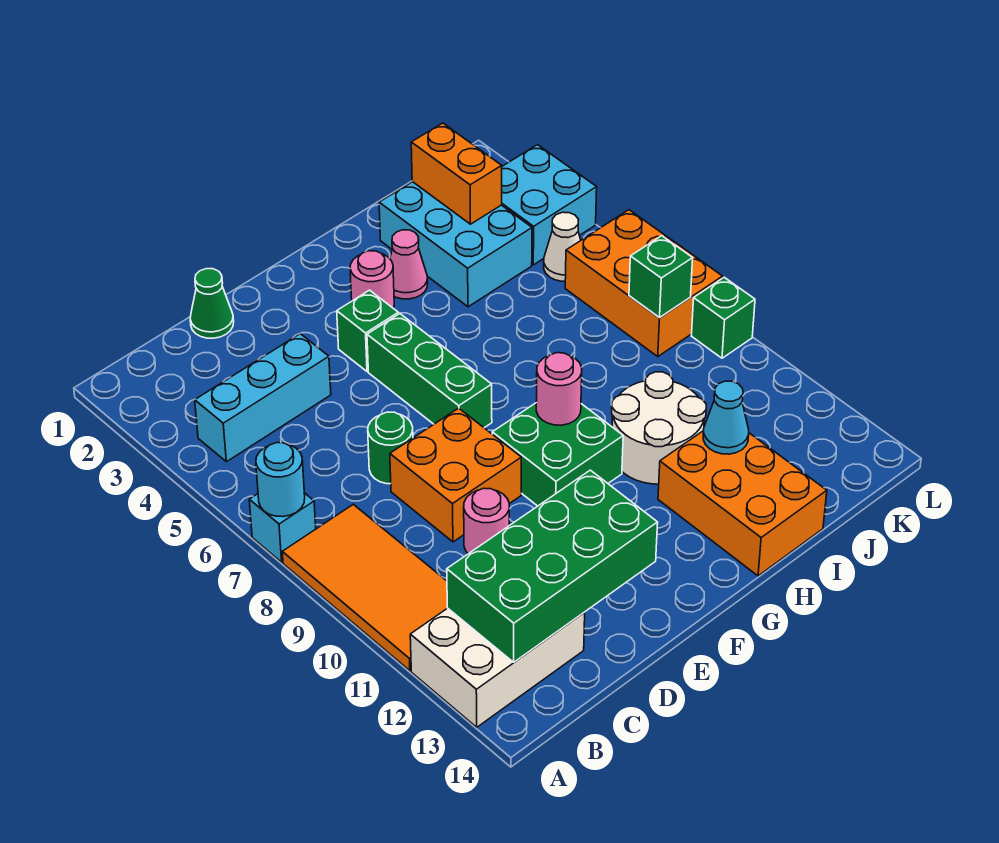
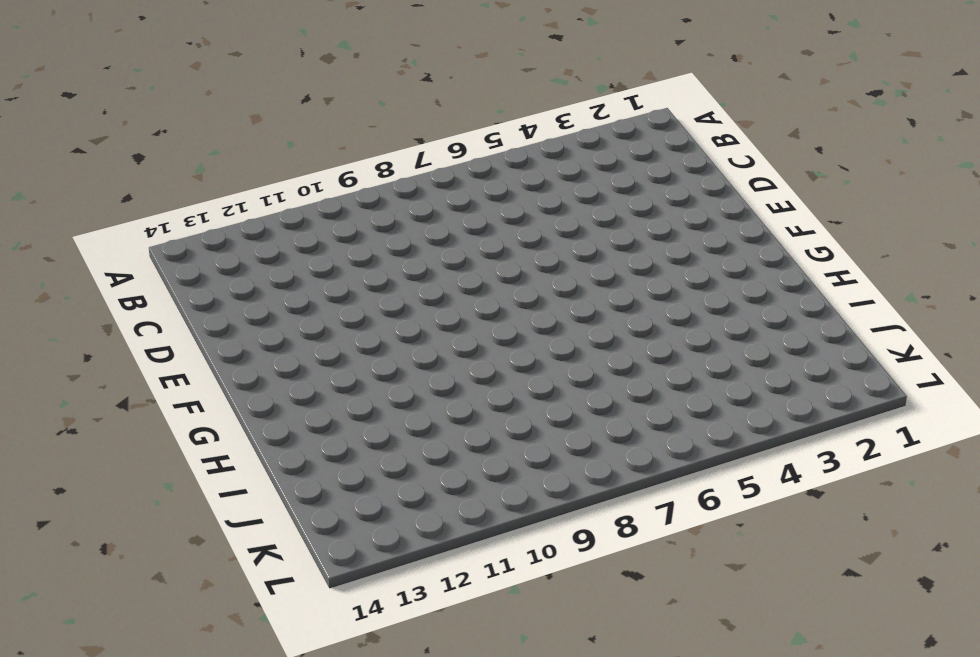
none -> cyan brick A7 level 1
none -> orange tile A8:B11 level 1
none -> white brick A12:C13 level 1

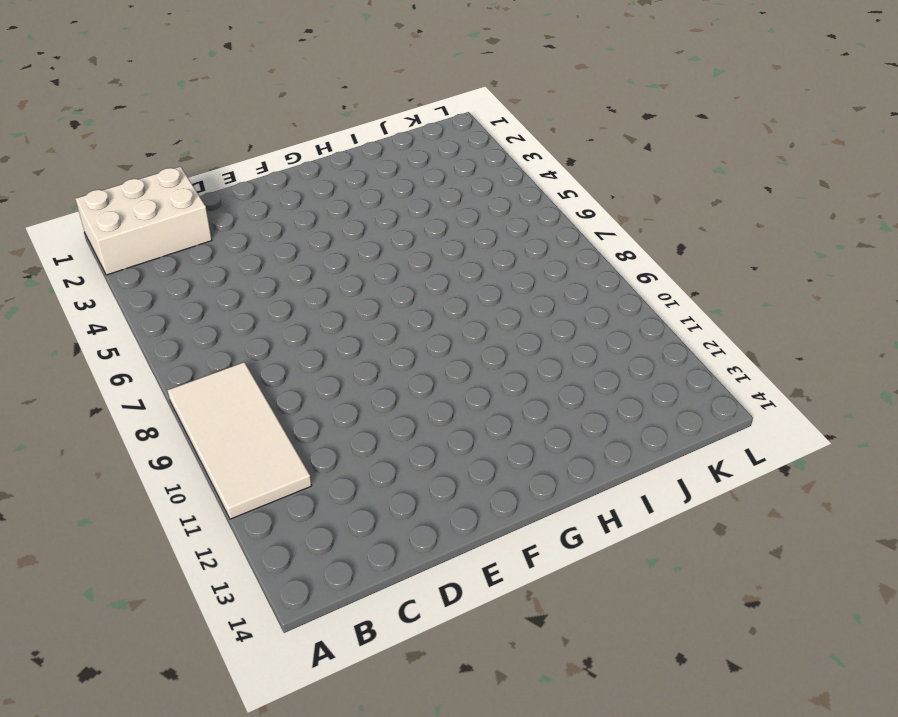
white brick A1:C2 level 1 -> white brick A12:C13 level 1
white tile A8:B11 level 1 -> orange tile A8:B11 level 1
none -> cyan brick A7 level 1
none -> cyan brick B4:D4 level 1
none -> green cone D1 level 1

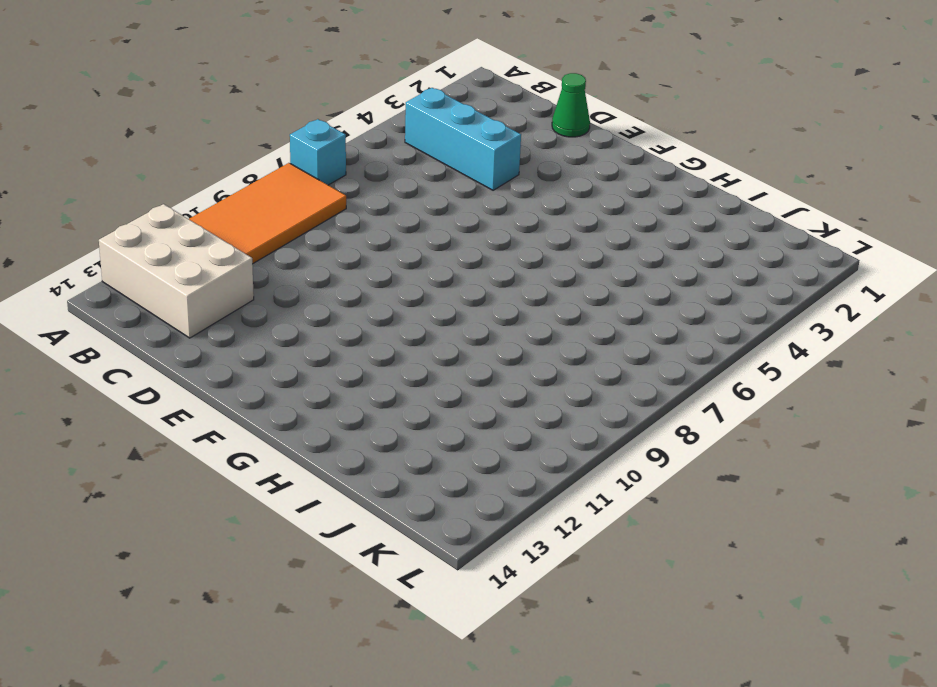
none -> green round brick D7 level 1
none -> orange brick D8:E9 level 1
none -> pink round brick D10 level 1

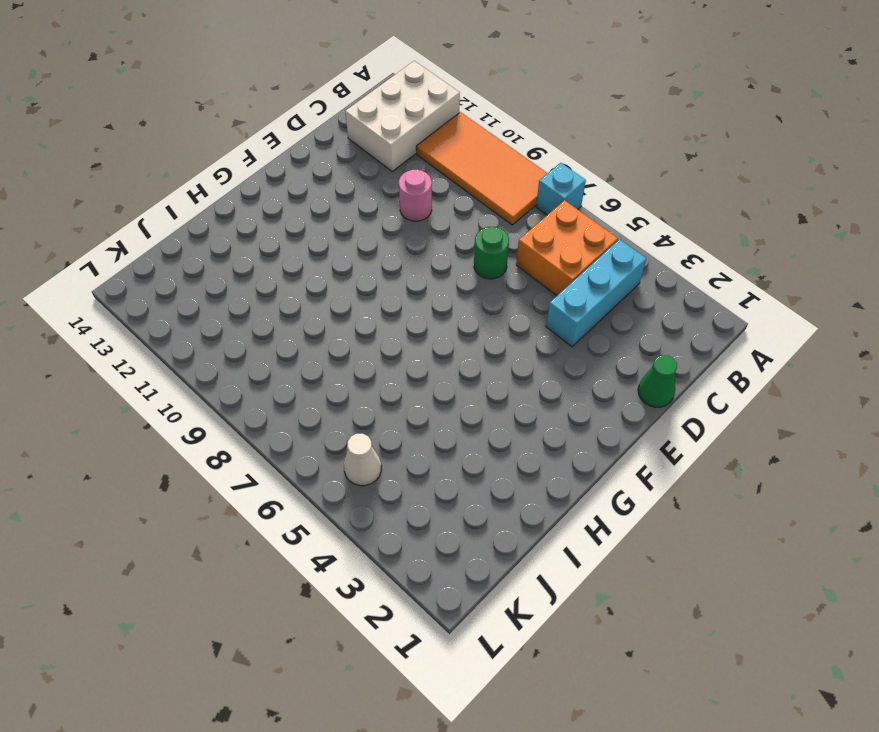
orange brick B5:C6 level 1 -> orange brick D8:E9 level 1
none -> green brick F4 level 1
none -> green brick F5:F7 level 1
none -> green brick F9:G10 level 1

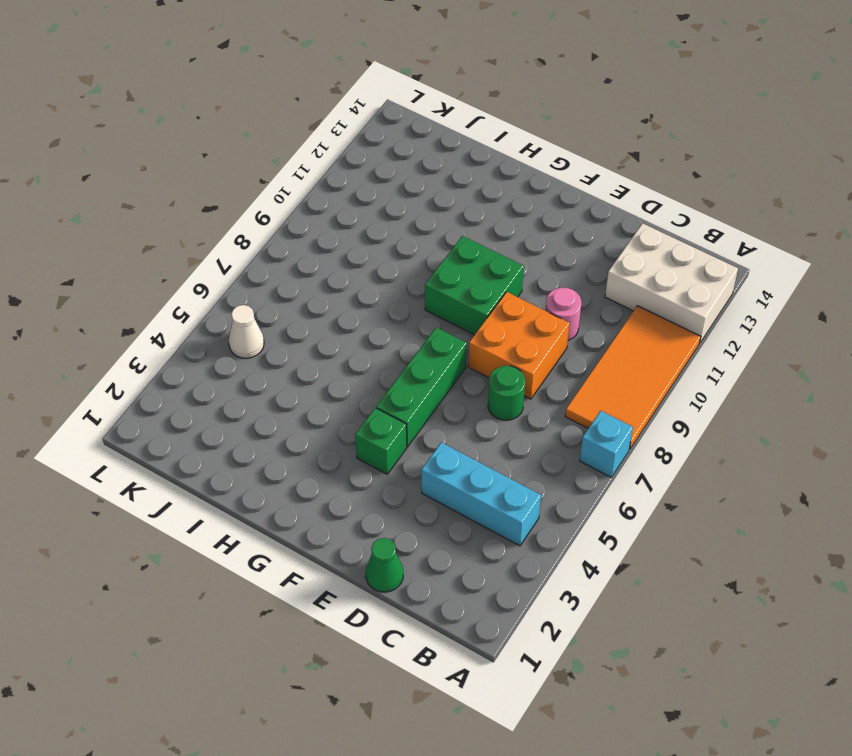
none -> pink round brick G3 level 1
none -> pink cone H3 level 1
none -> white round brick H10:I11 level 1

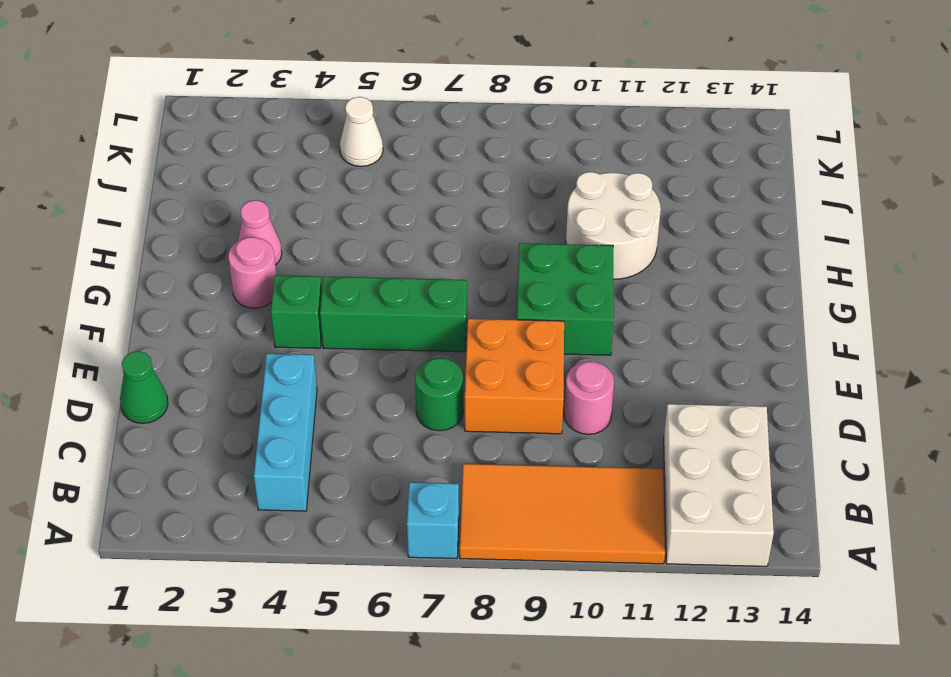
none -> orange brick H12:I14 level 1
none -> cyan brick I2:J4 level 1
none -> cyan brick K3:L4 level 1

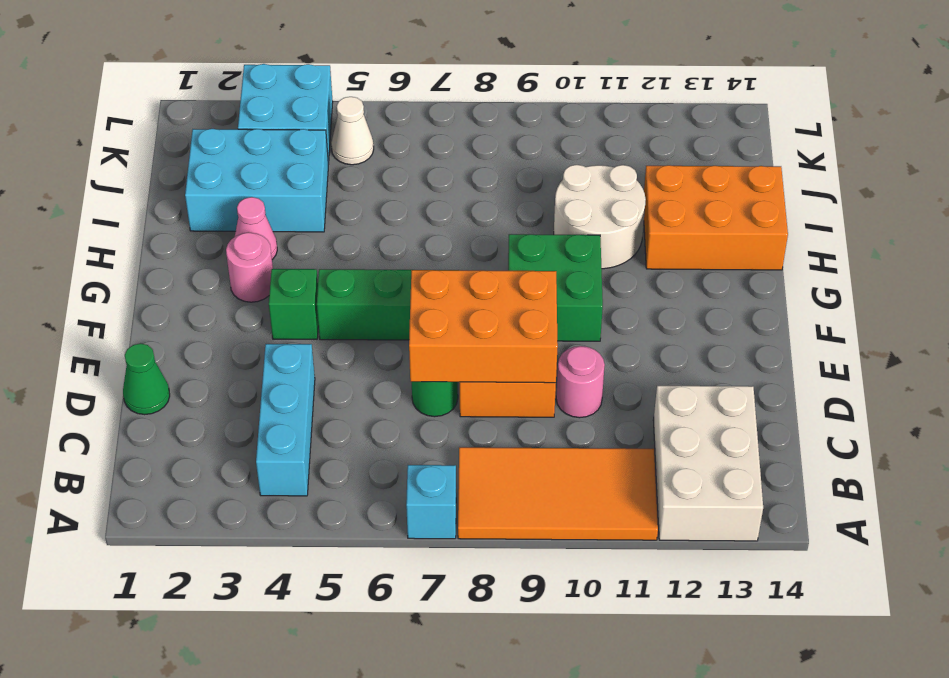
orange brick D7:E9 level 2 -> orange brick K6:L8 level 1
none -> green brick L9 level 1
none -> cyan round brick A7 level 2
none -> green brick B12:E13 level 2

